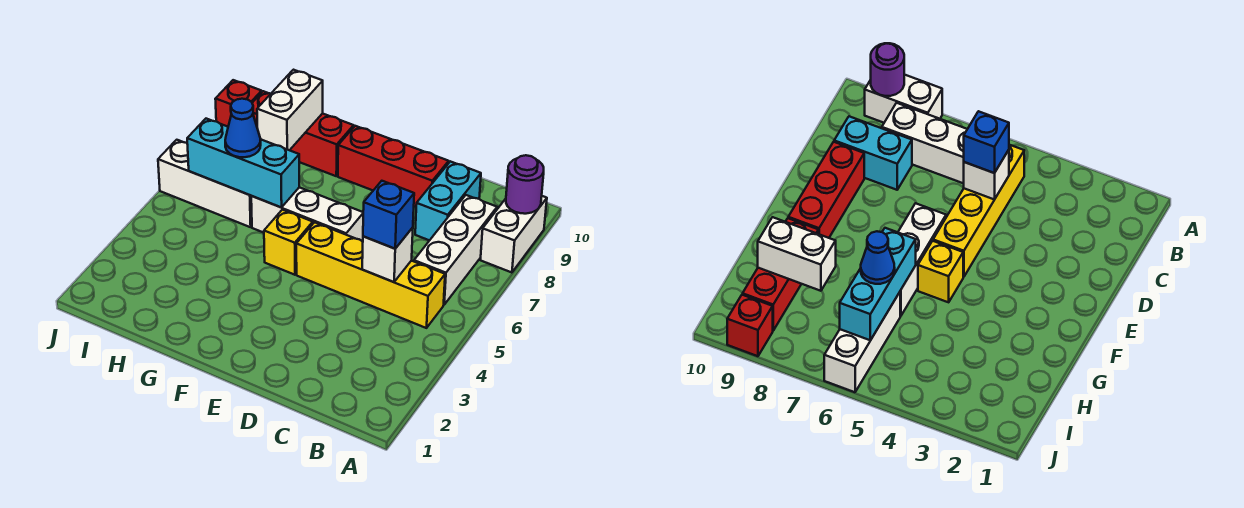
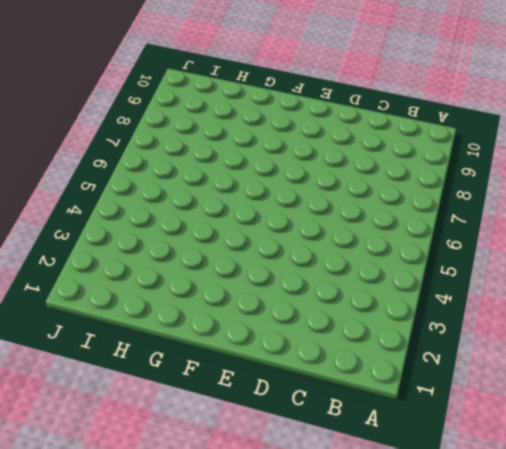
none -> white brick A8:A9 level 1
none -> yellow brick B5:E5 level 1
none -> white brick B6:B8 level 1

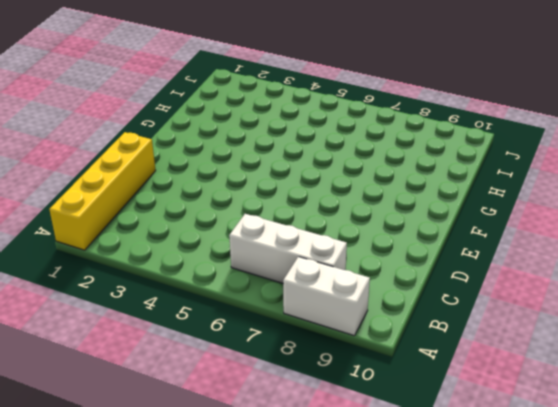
yellow brick A1:D1 level 1 -> yellow brick B5:E5 level 1
none -> cyan brick C8:C9 level 1
none -> red brick D9:F9 level 1
none -> white brick E6:G6 level 1

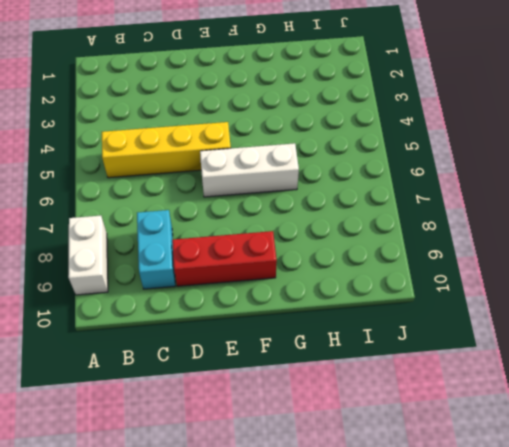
none -> white brick B6:B8 level 1
none -> yellow brick F5 level 1
none -> red brick G9:I9 level 1

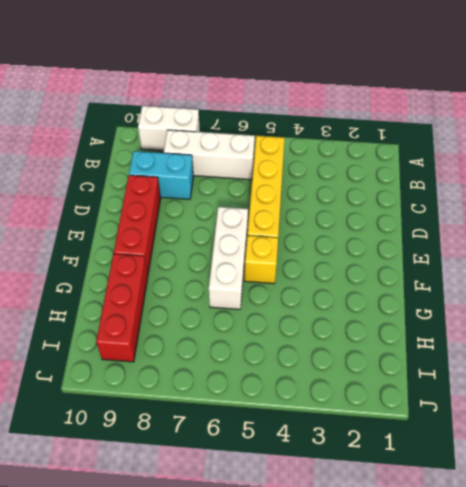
none -> white brick H6:J6 level 1
none -> red brick J9 level 1
none -> purple round brick A9 level 2

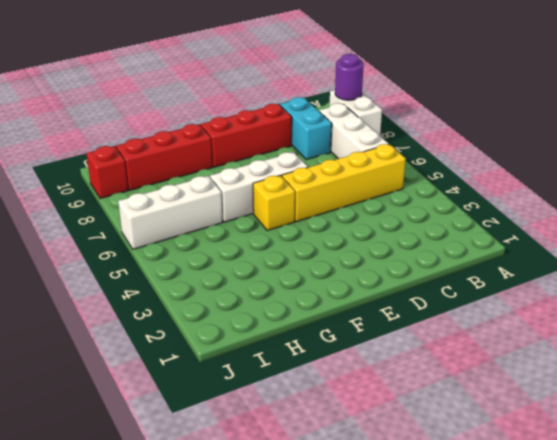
none -> white brick C5 level 2
none -> cyan brick G6:I6 level 2
none -> white brick H8:H9 level 2

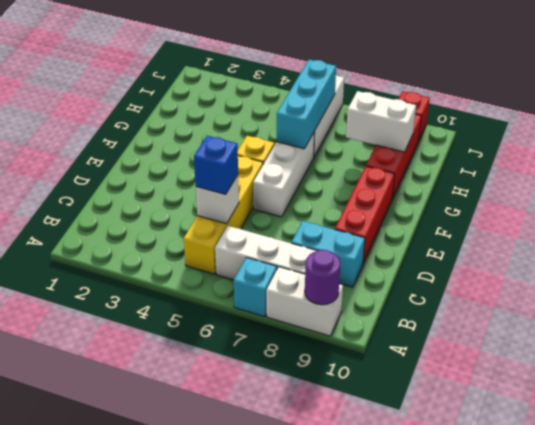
cyan brick A7 level 1 -> none
none -> blue cone H6 level 3

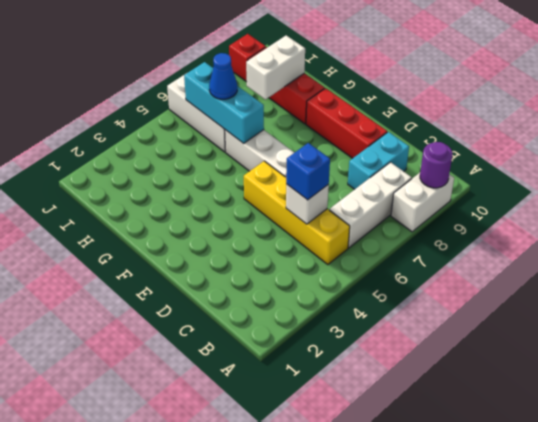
none -> yellow brick F5 level 1

